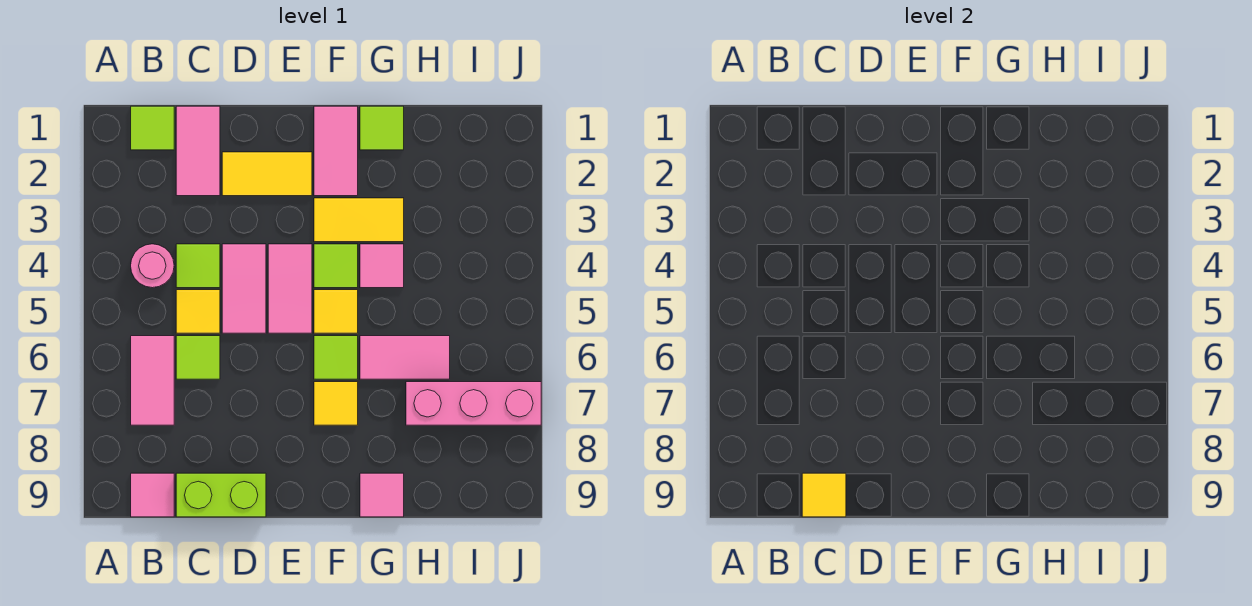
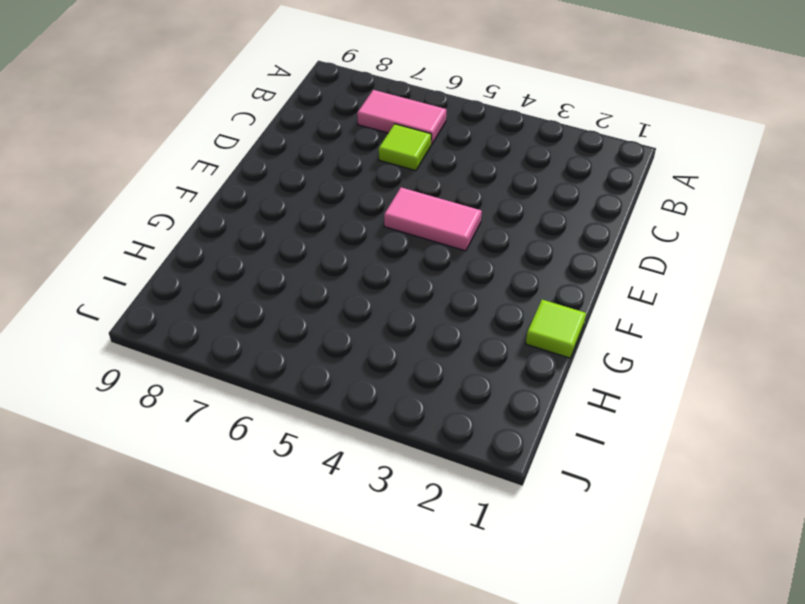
none -> lime tile B1 level 1
none -> pink round brick B4 level 1
none -> pink tile B9 level 1

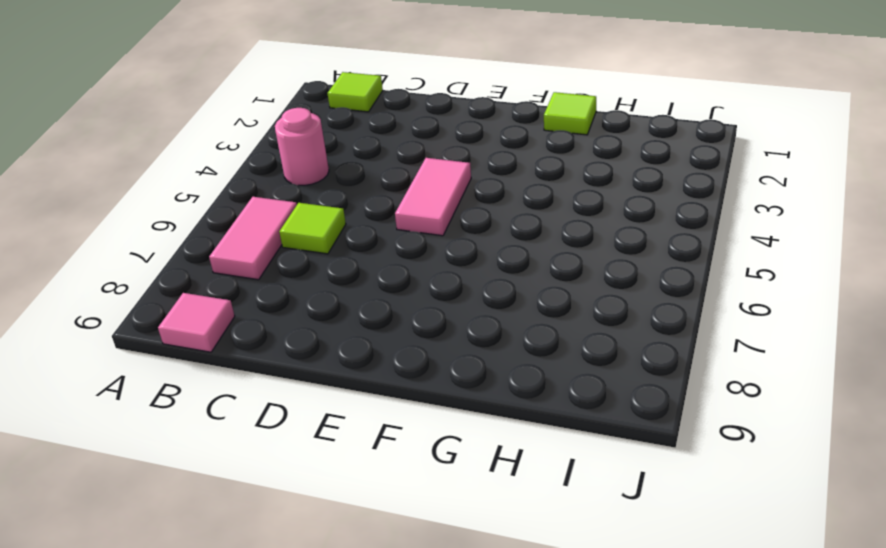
none -> pink tile C1:C2 level 1
none -> lime tile C4 level 1
none -> yellow tile C5 level 1

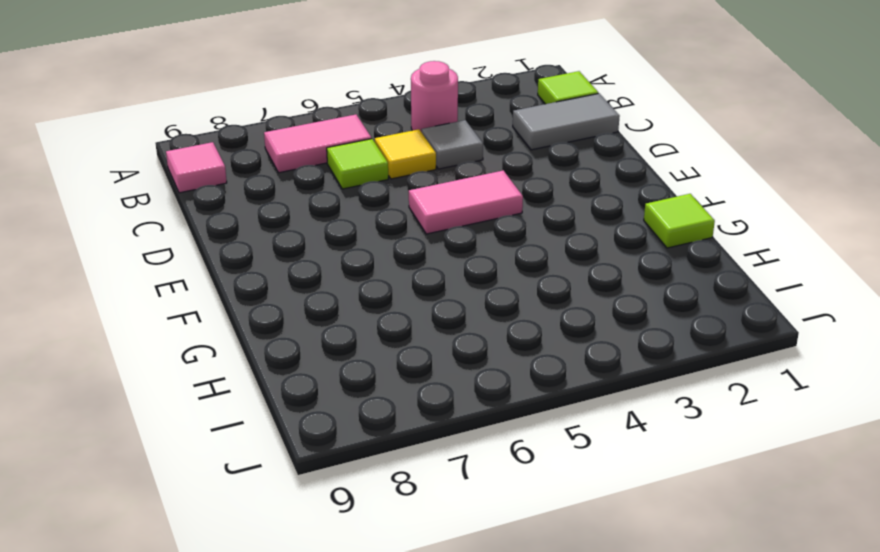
grey tile C1:C2 level 1 -> pink tile C1:C2 level 1
grey tile C4 level 1 -> lime tile C4 level 1
none -> lime brick C9:D9 level 1
none -> yellow tile D2:E2 level 1
none -> pink tile D4:D5 level 1

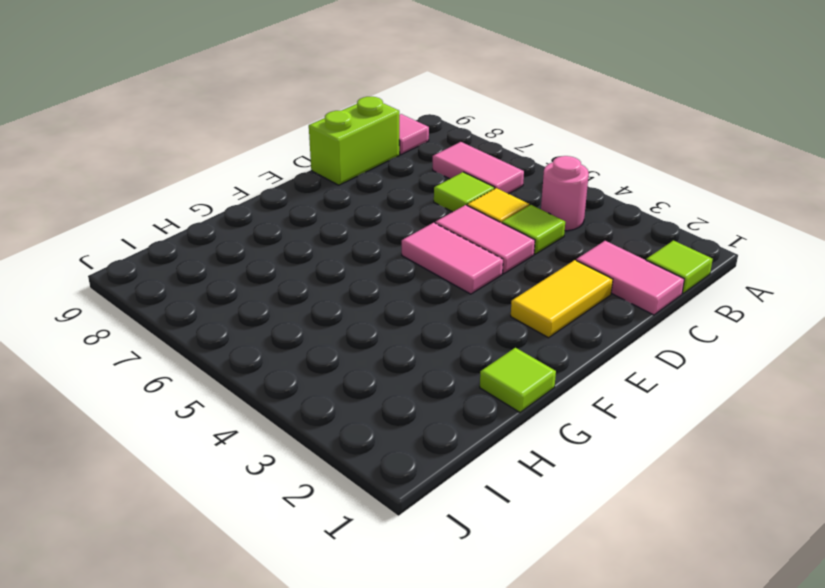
none -> pink tile F1:F2 level 1
none -> yellow tile F3:G3 level 1
none -> lime tile F4 level 1

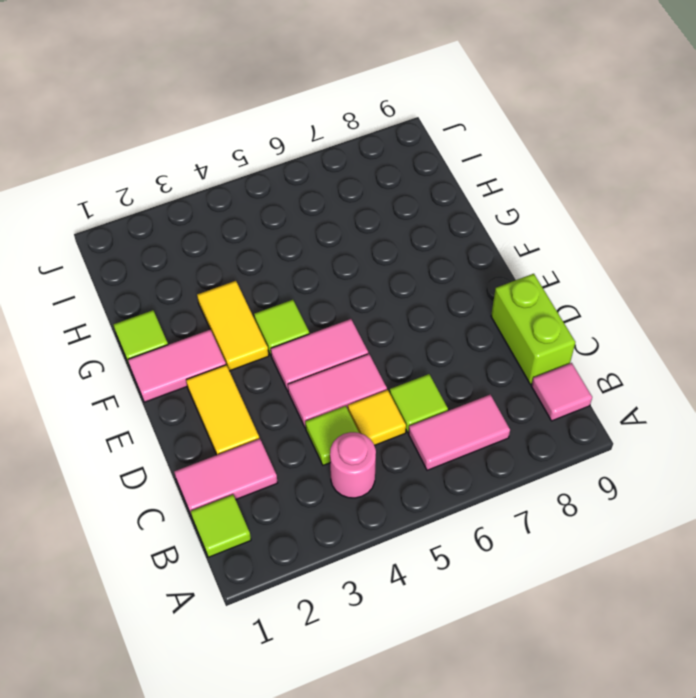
none -> yellow tile F5 level 1
none -> lime tile F6 level 1
none -> yellow tile F7 level 1

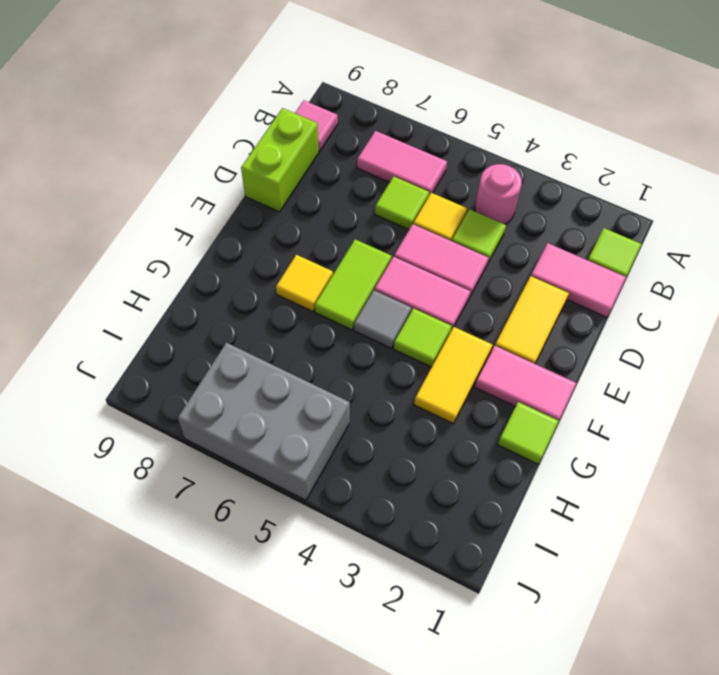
lime tile E6:F6 level 1 -> lime tile F6 level 1
grey tile F5 level 1 -> yellow tile F5 level 1
grey brick I5:J7 level 1 -> pink brick H7:J7 level 1
none -> pink tile G4 level 1
none -> pink tile G6:H6 level 1
none -> pink tile G9 level 1

